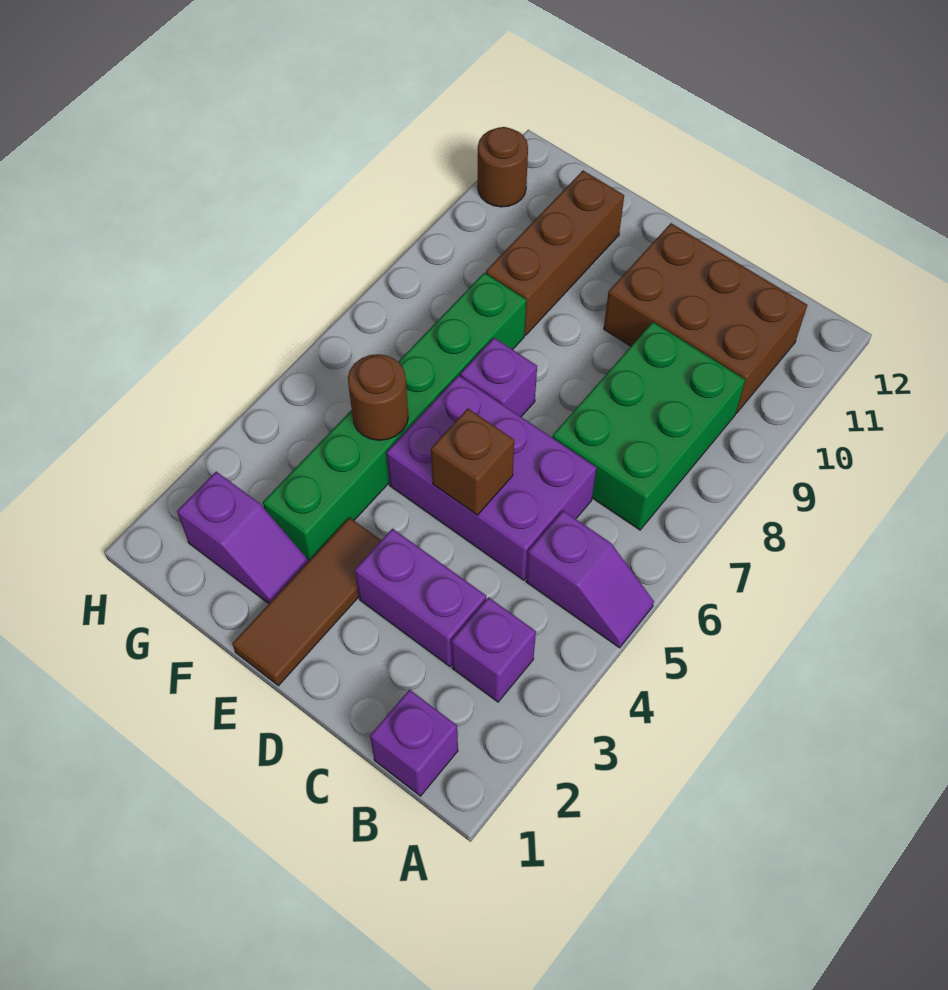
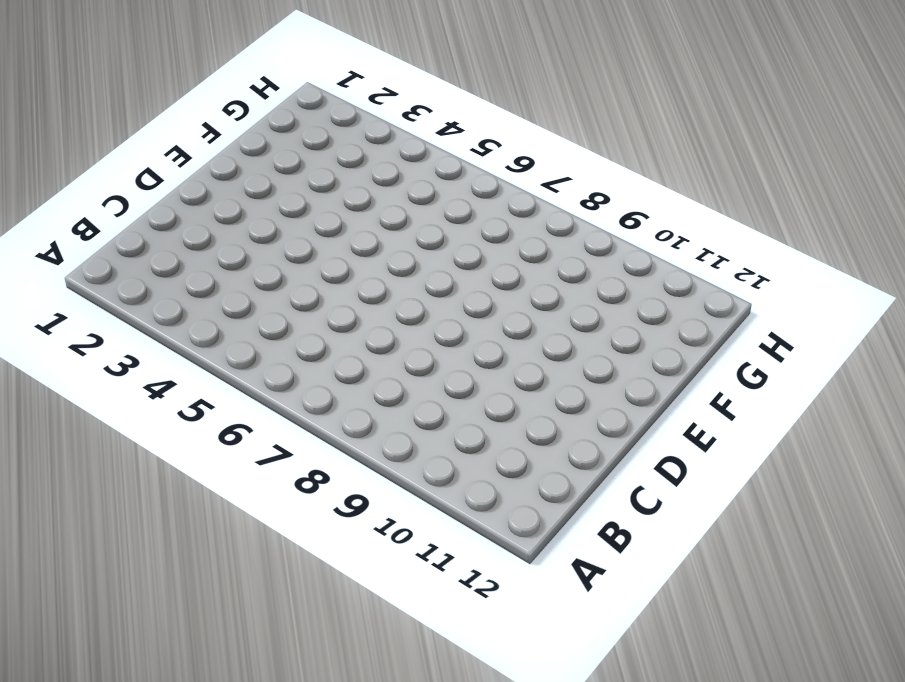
none -> purple slope A5:B5 level 1 top B
none -> purple brick B1 level 1
none -> purple brick B3 level 1

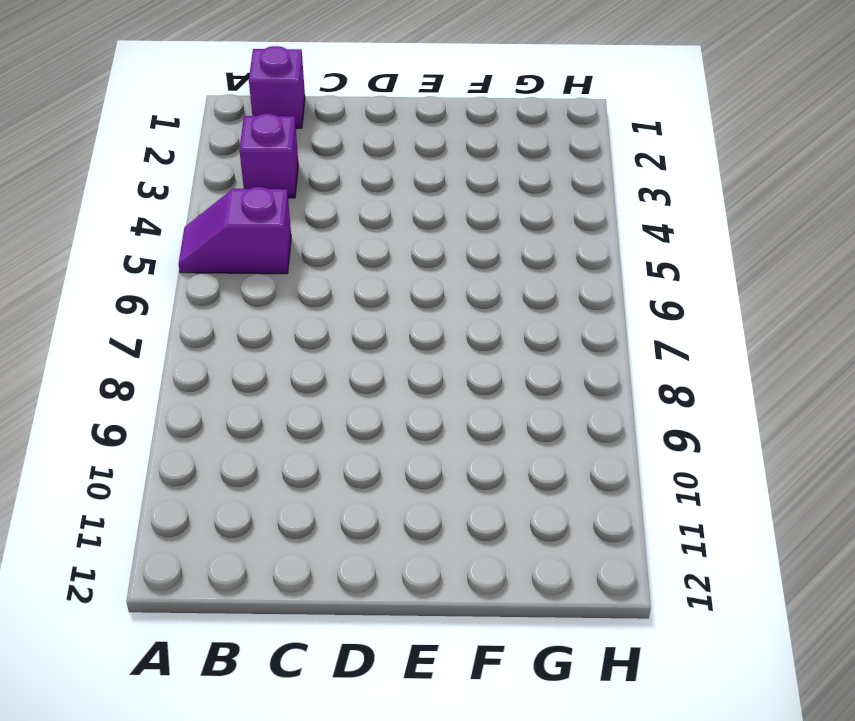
none -> green brick B7:C9 level 1
none -> brown brick B10:D11 level 1
none -> purple brick C3:D3 level 1

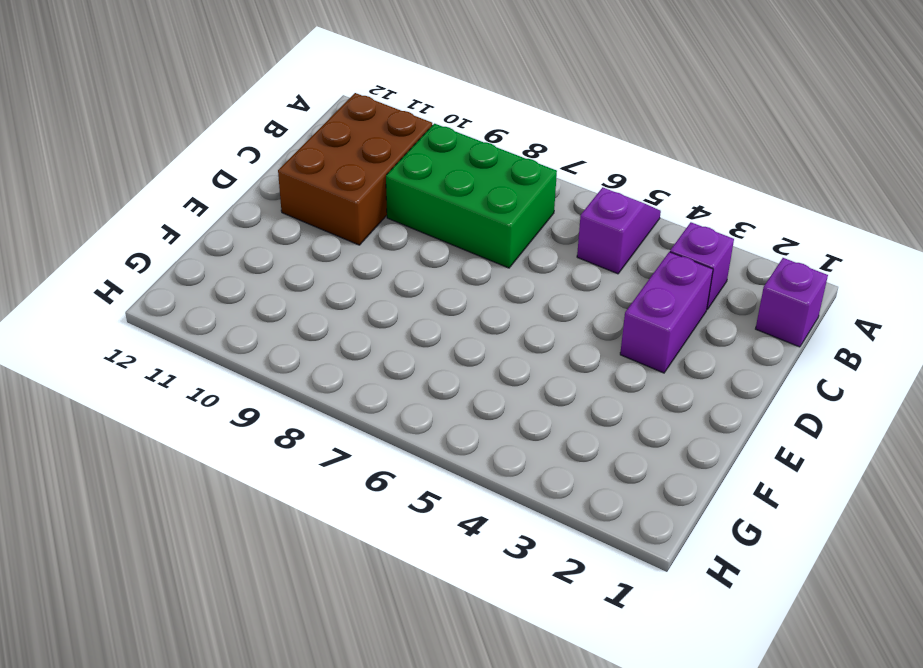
none -> purple brick C5:E6 level 1
none -> brown tile E1:E3 level 1
none -> purple brick E7 level 1

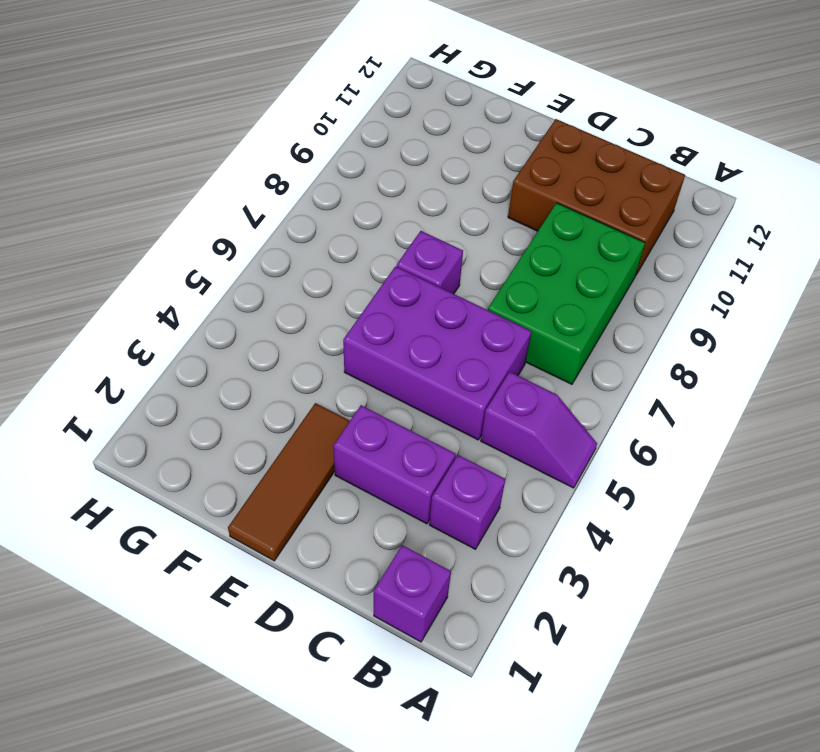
none -> purple slope F2:G2 level 1 top G
none -> green brick F3:F8 level 1
none -> brown brick F9:F11 level 1

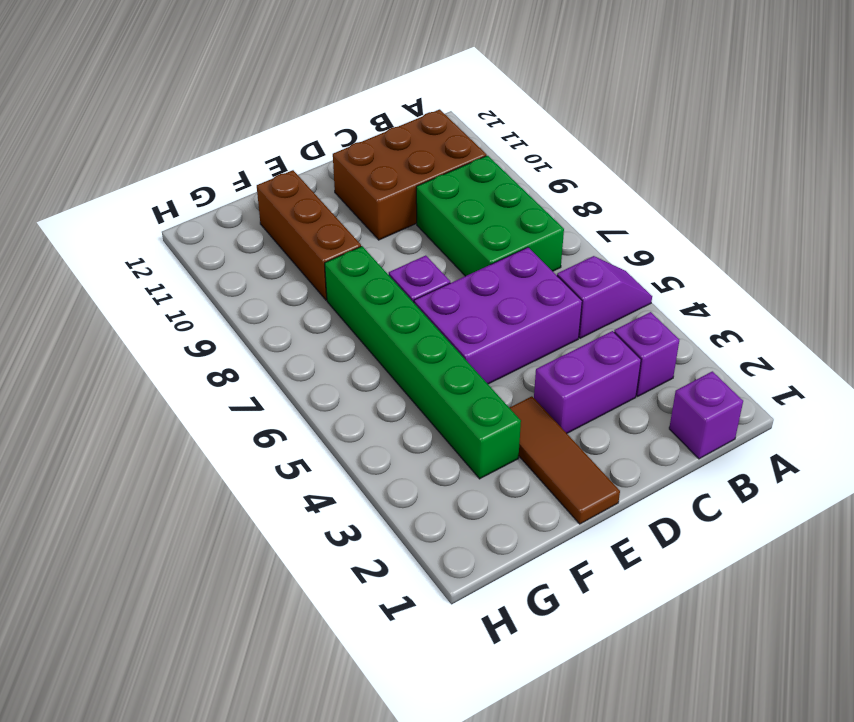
none -> purple slope F2:G2 level 1 top G
none -> brown round brick H11 level 1
none -> brown brick D5 level 2

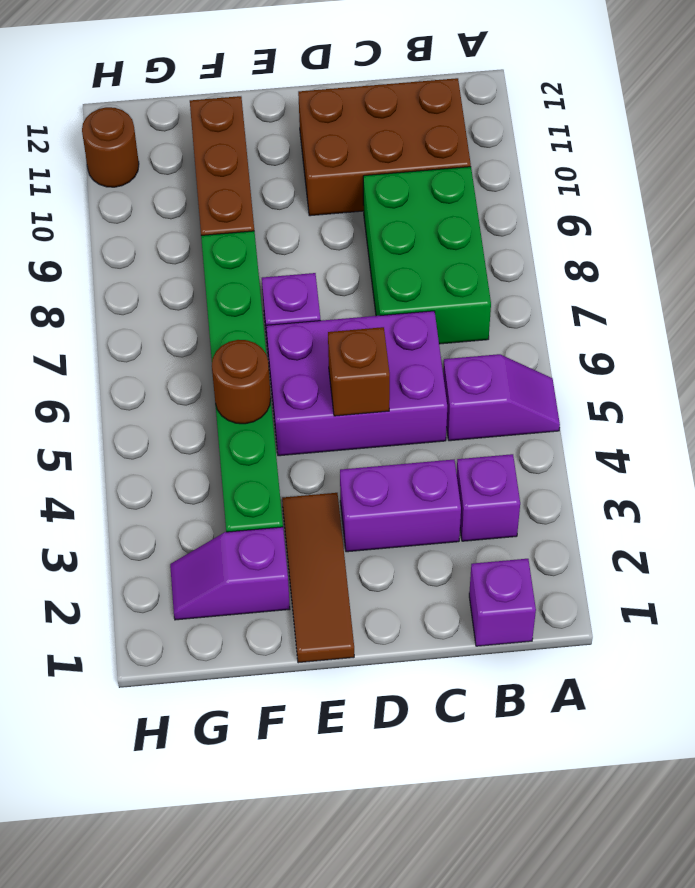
purple slope F2:G2 level 1 top F -> purple slope F2:G2 level 1 top G

